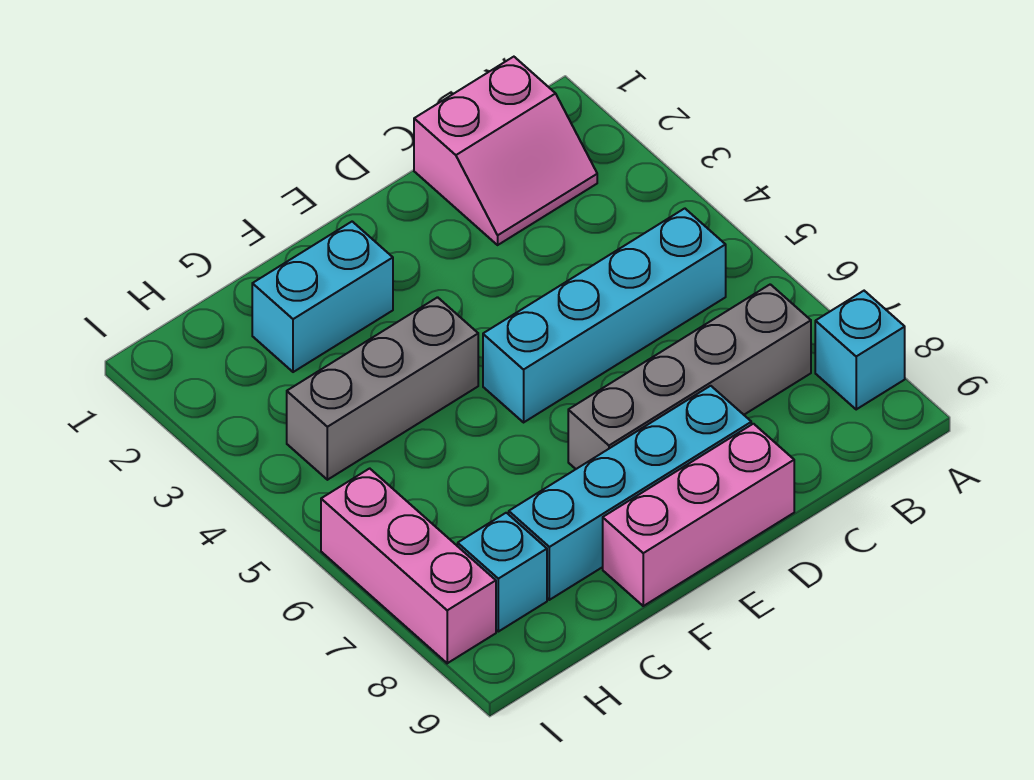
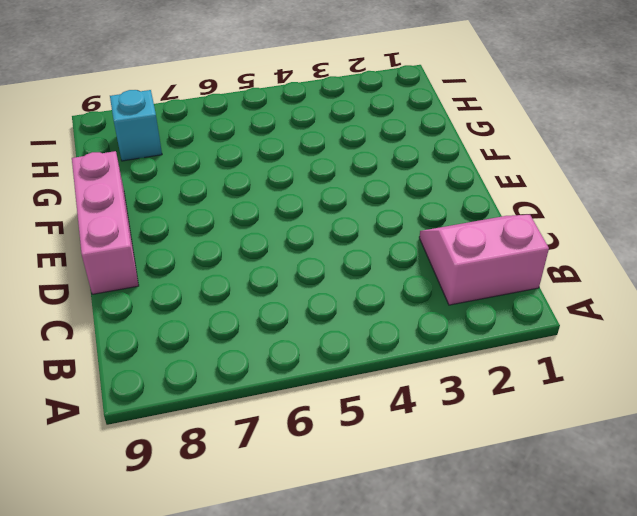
pink slope B1:C2 level 1 top B -> pink slope B1:C2 level 1 top 1
none -> cyan brick A8 level 1
none -> cyan brick B5:E5 level 1

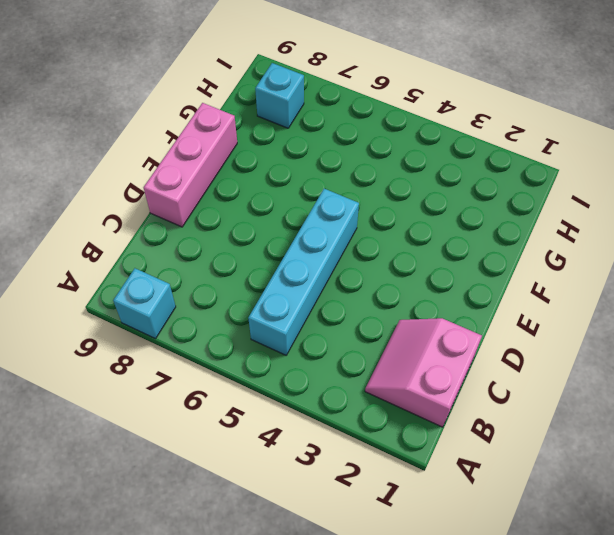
none -> grey brick B7:E7 level 1
none -> cyan brick D8:G8 level 1

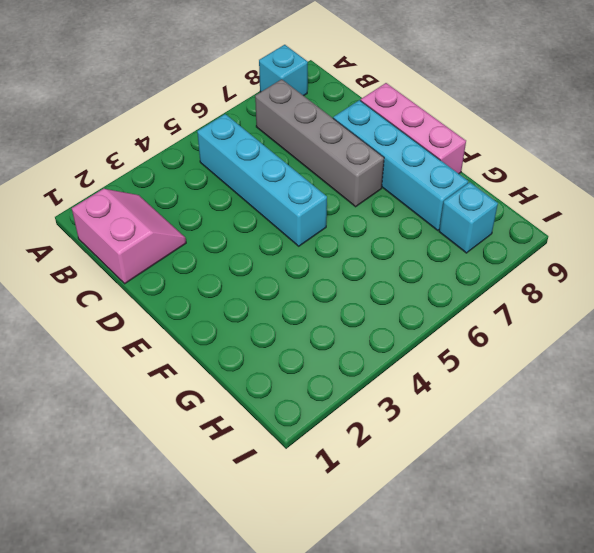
none -> cyan brick F2:G2 level 1
none -> grey brick F4:H4 level 1

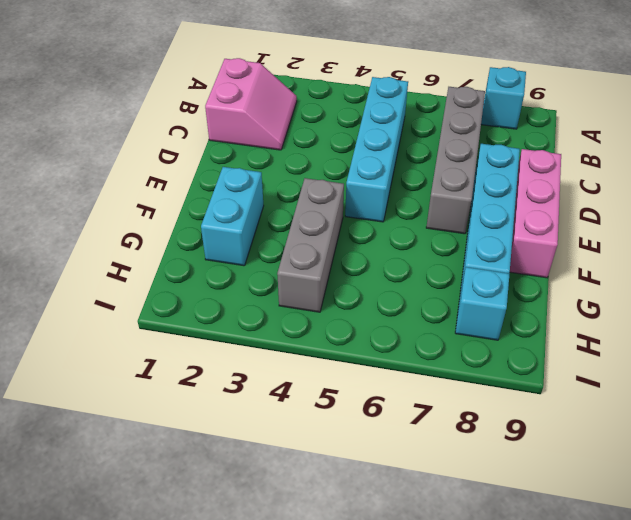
none -> pink brick I6:I8 level 1

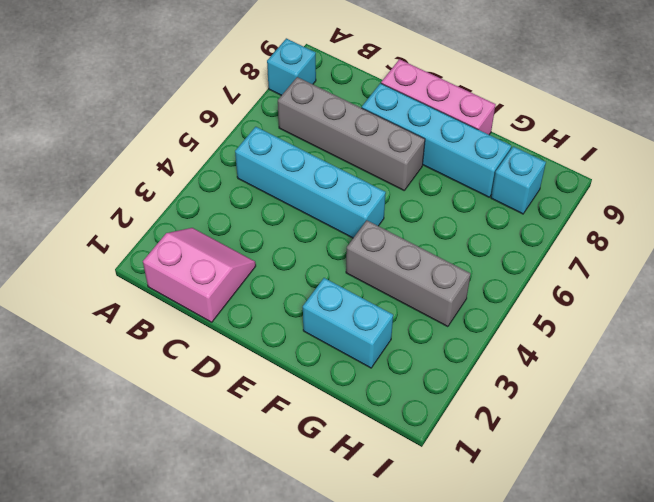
none -> pink brick I6:I8 level 1

